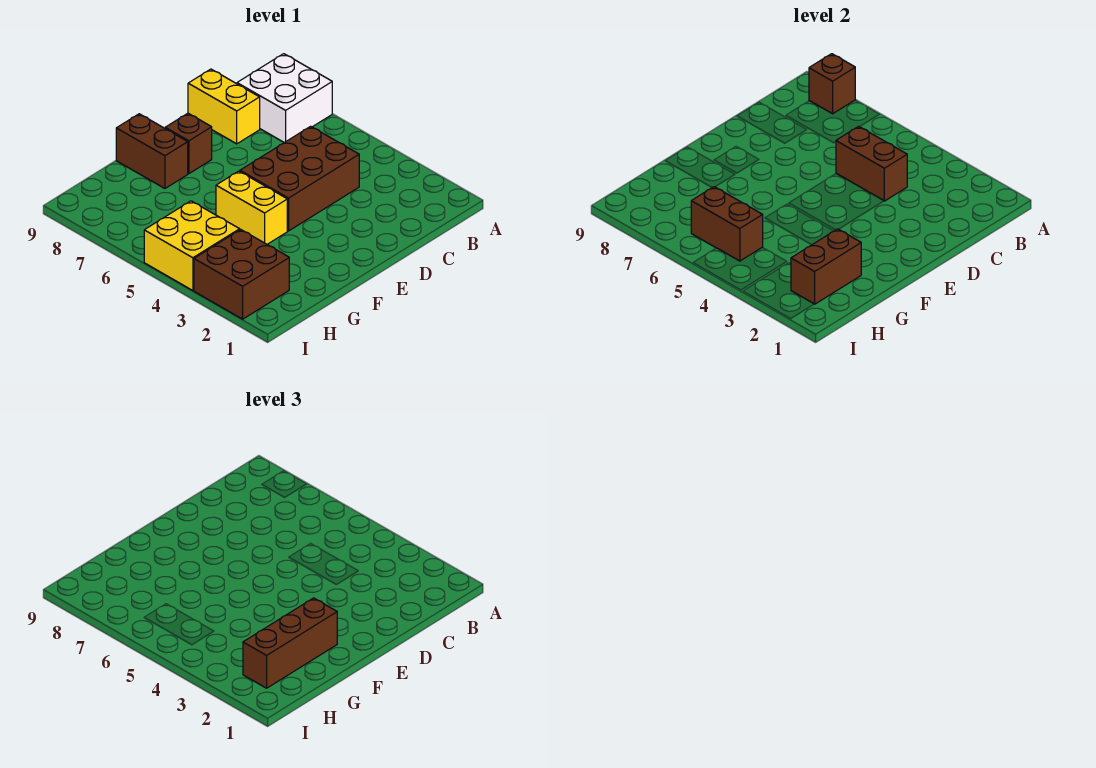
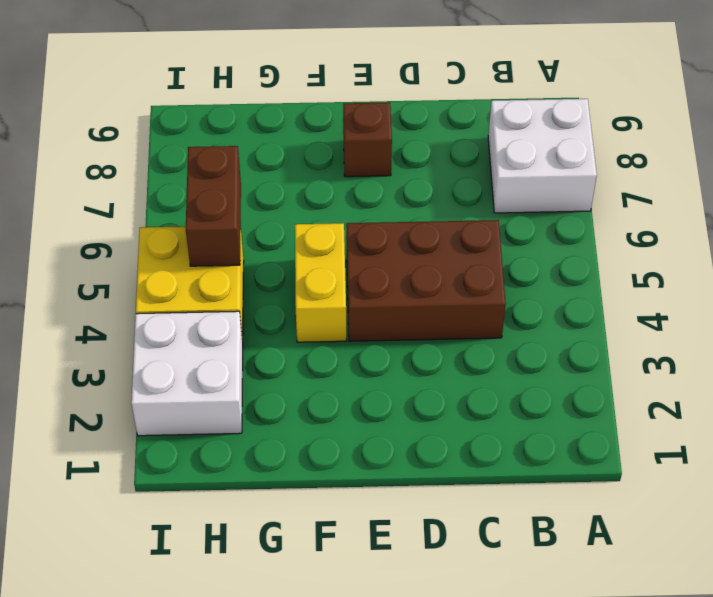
white brick H2:I3 level 1 -> brown brick H2:I3 level 1
none -> yellow brick C8:C9 level 1
none -> brown brick F8:F9 level 1
none -> brown brick A8 level 2

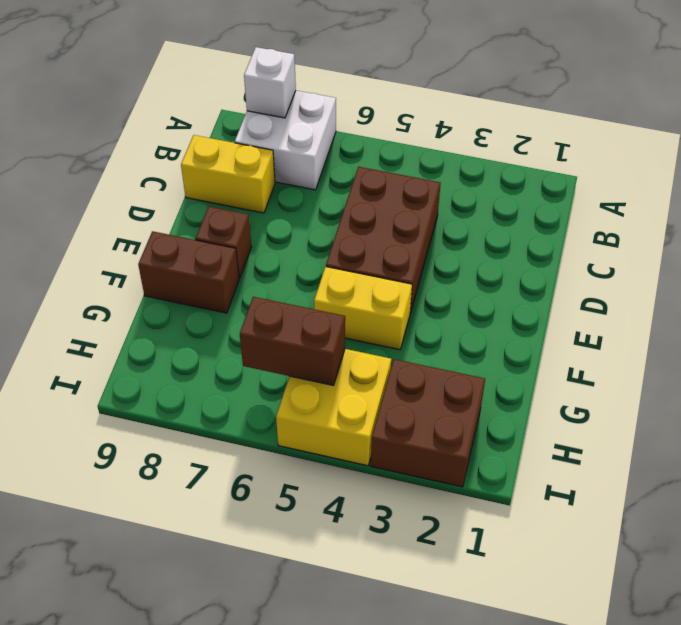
white brick A8 level 2 -> brown brick A8 level 2
none -> brown brick C4:C5 level 2
none -> brown brick G2:H2 level 2
none -> brown brick F2:H2 level 3

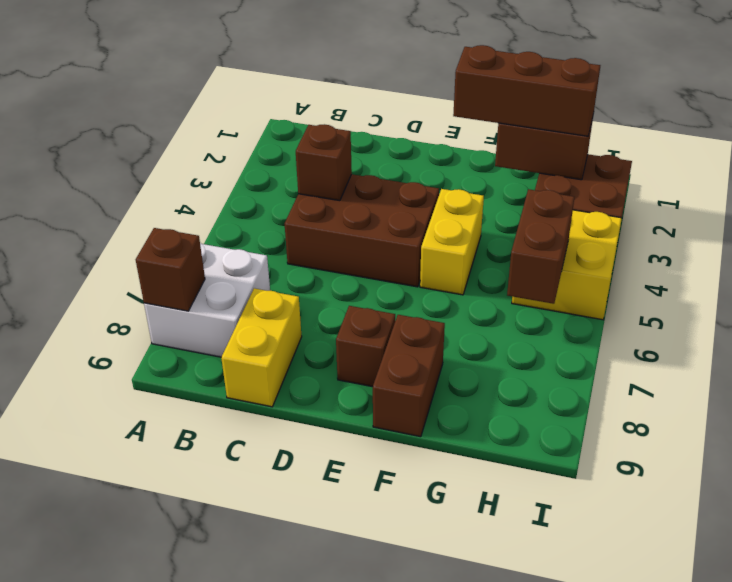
brown brick C4 level 2 -> brown brick C4:C5 level 2

